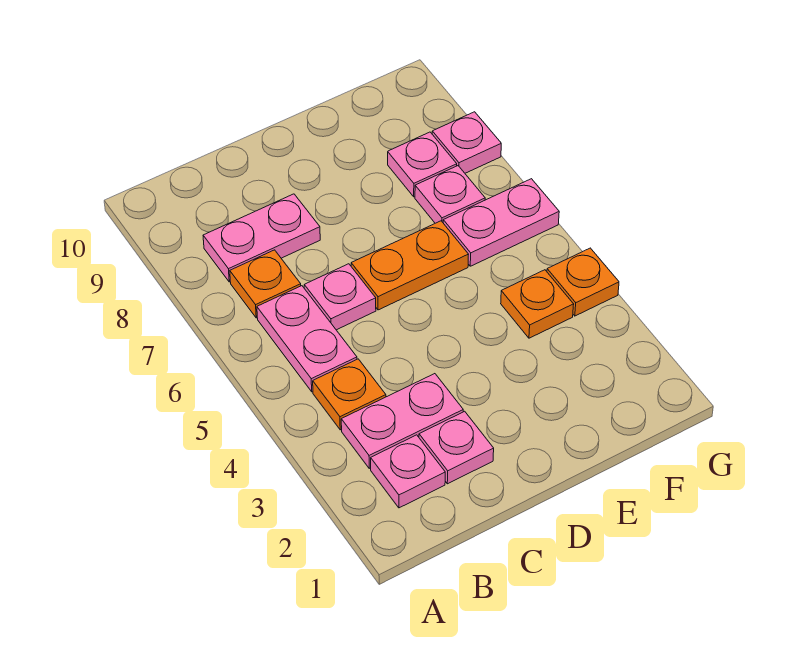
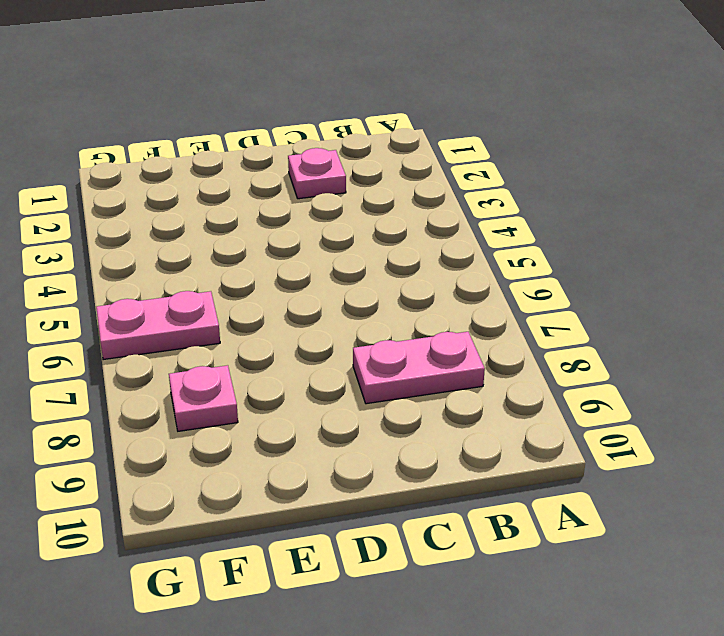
none -> pink plate B2 level 1
none -> pink plate B3:C3 level 1
none -> orange plate B4 level 1

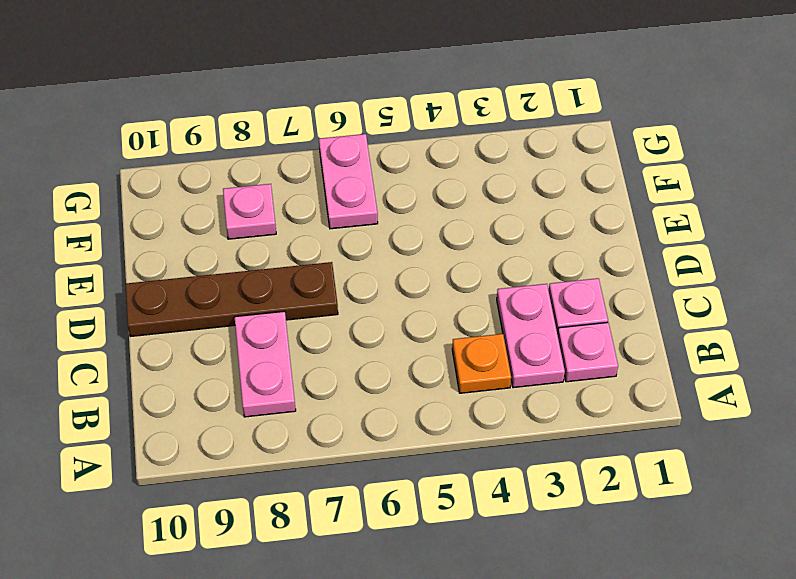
brown plate D7:D10 level 1 -> none
none -> pink plate B5:B6 level 1
none -> orange plate B7 level 1
none -> pink plate C6 level 1

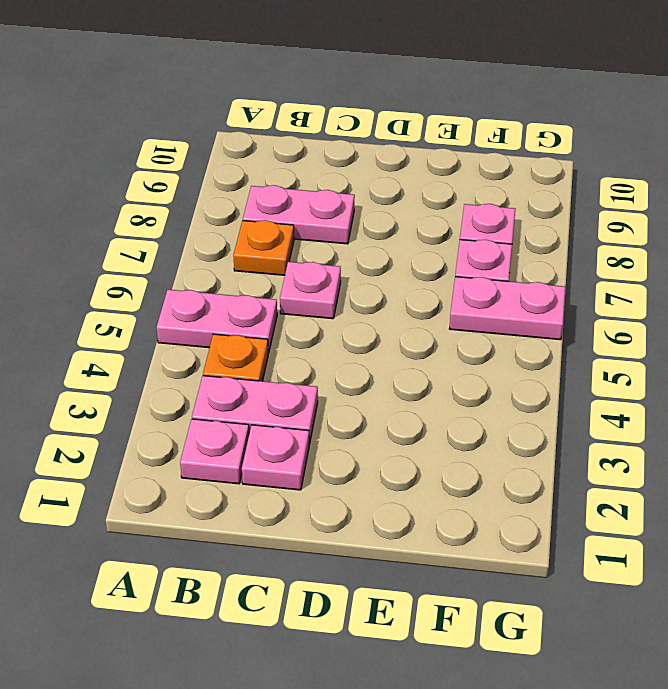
pink plate A5:B5 level 1 -> pink plate B5:B6 level 1
none -> orange plate D6:E6 level 1
none -> orange plate F4 level 1
none -> orange plate G4 level 1

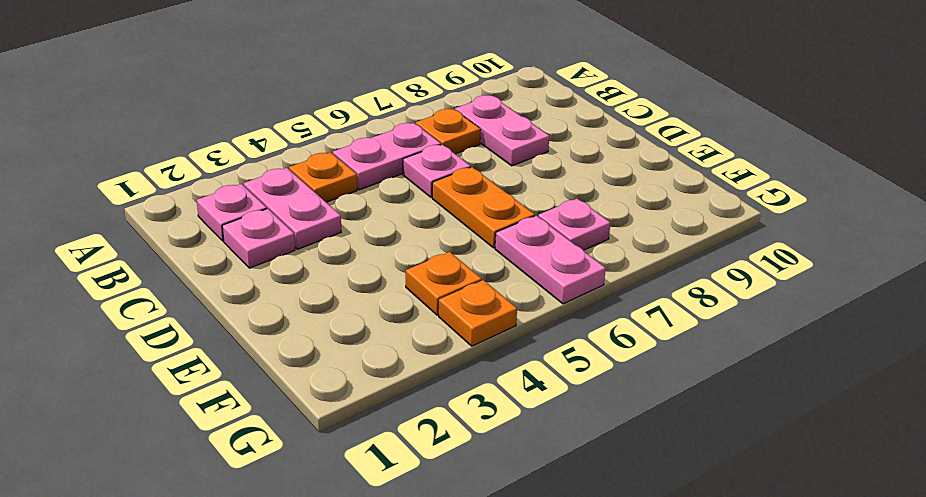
none -> pink plate F8 level 1
none -> pink plate G8 level 1

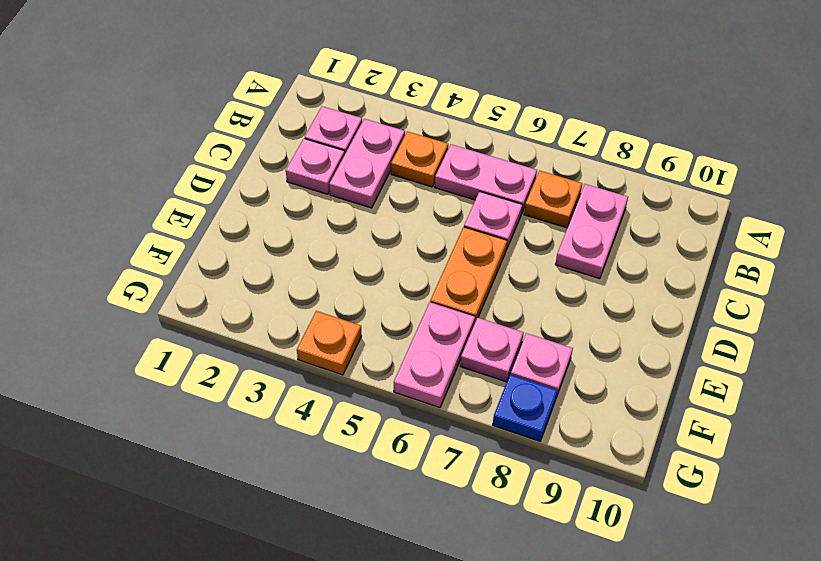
blue plate G8 level 1 -> pink plate G8 level 1
none -> orange plate F4 level 1

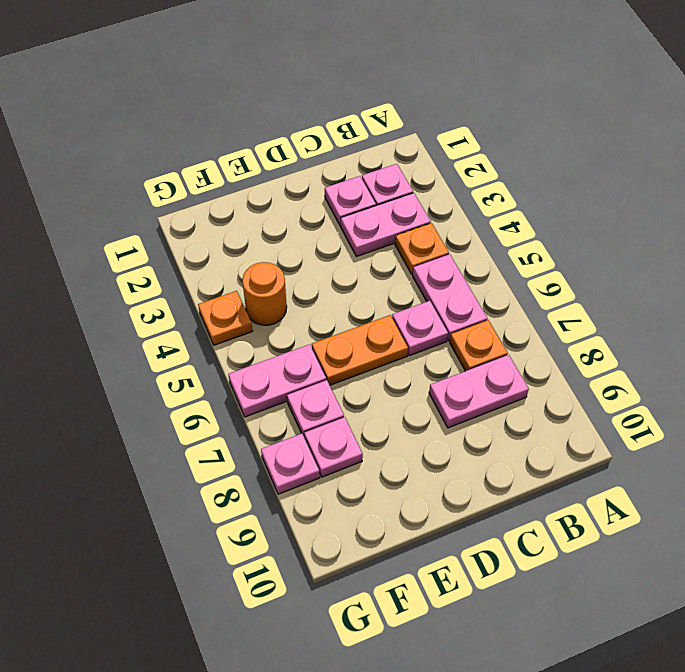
orange round brick F4 level 1 -> orange plate F4 level 1

